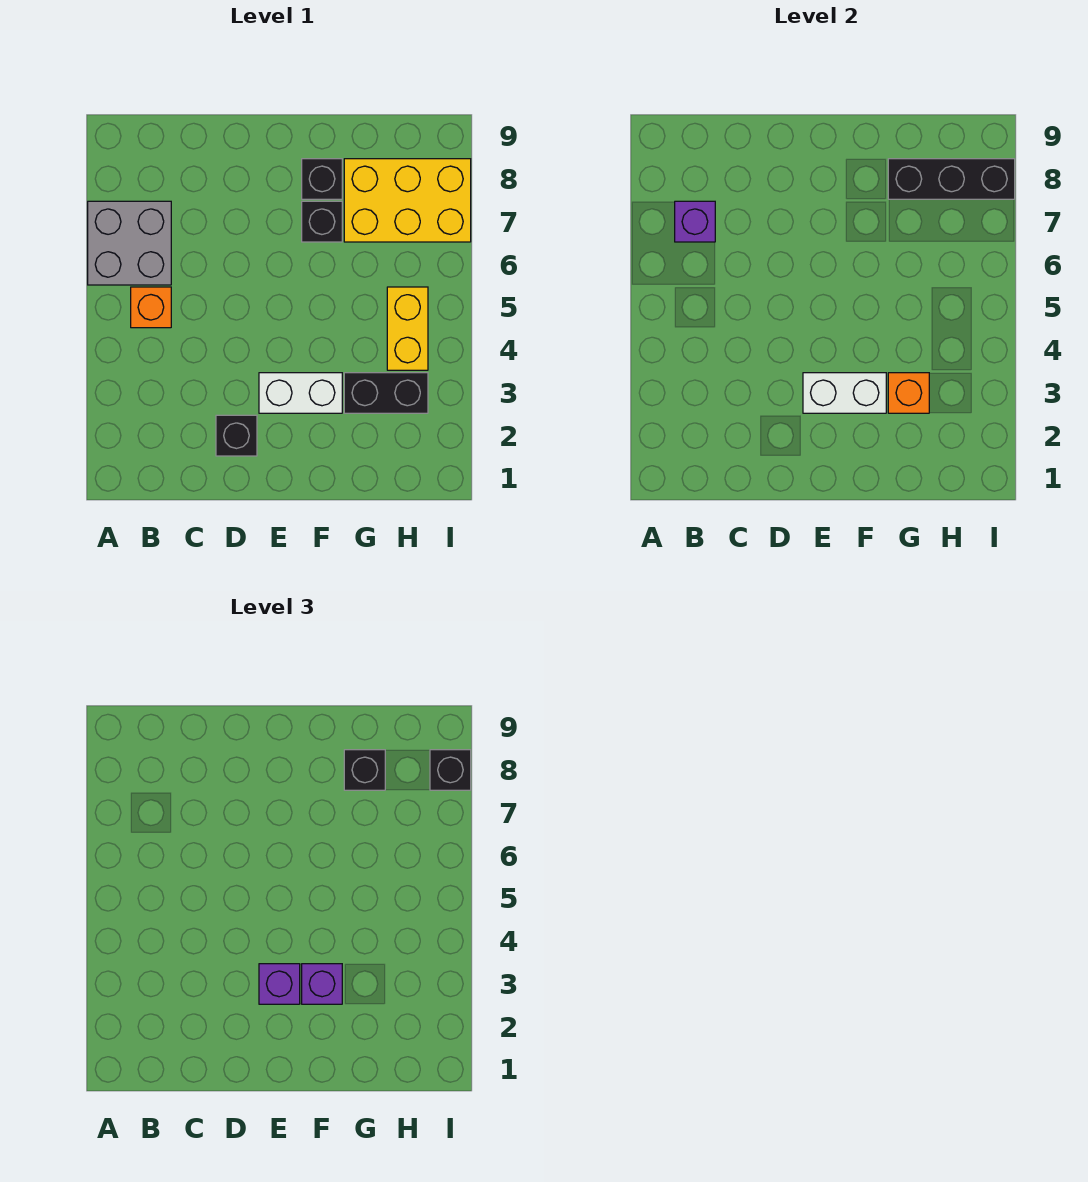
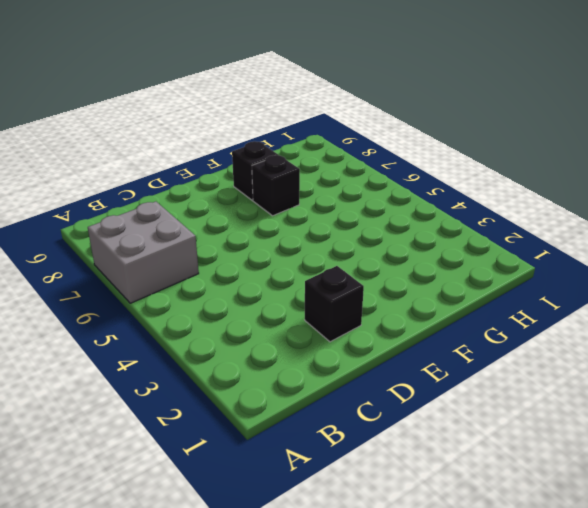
none -> orange brick B5 level 1
none -> white brick E3:F3 level 1
none -> black brick G3:H3 level 1

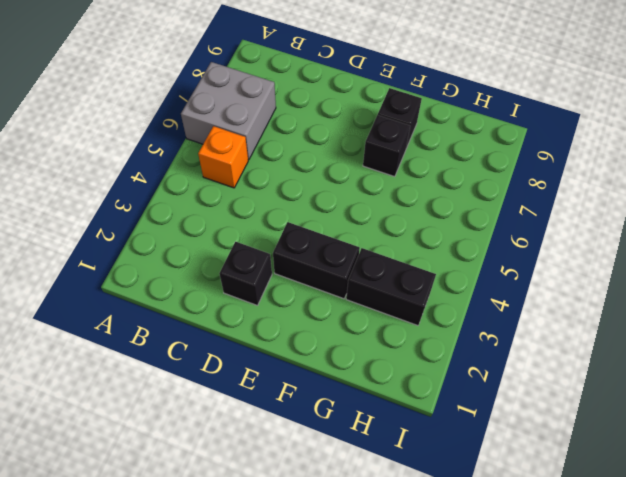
black brick E3:F3 level 1 -> white brick E3:F3 level 1
none -> yellow brick G7:I8 level 1
none -> yellow brick H4:H5 level 1
none -> purple brick B7 level 2

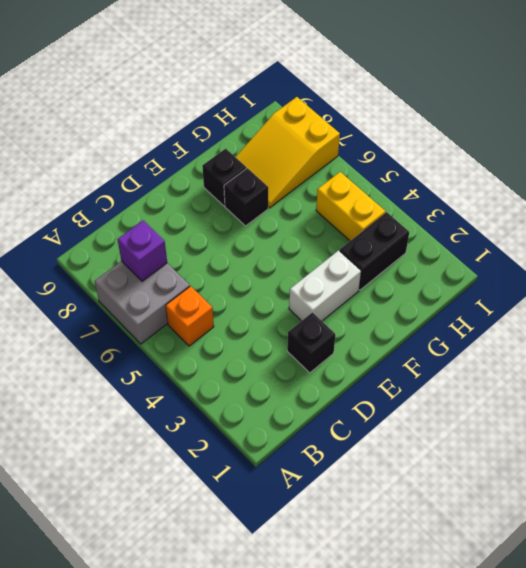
yellow slope G7:I8 level 1 top I -> yellow brick G7:I8 level 1
none -> white brick E3:F3 level 2
none -> orange brick G3 level 2
none -> black brick G8:I8 level 2

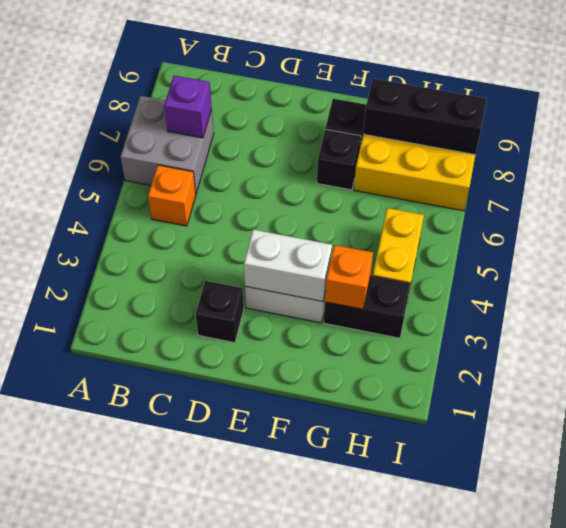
none -> purple brick E3 level 3
none -> purple brick F3 level 3
none -> black brick G8 level 3

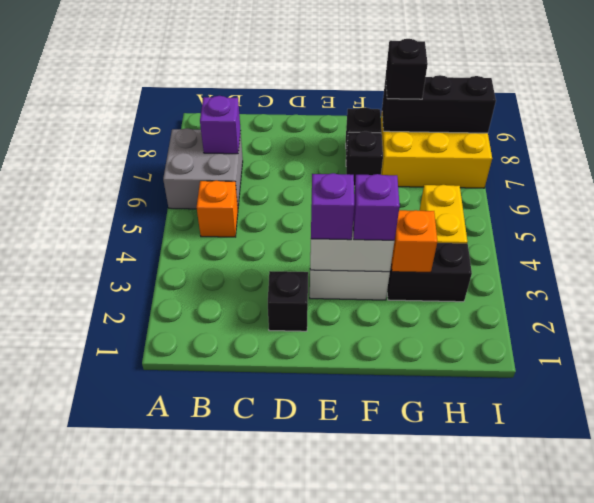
none -> black brick I8 level 3

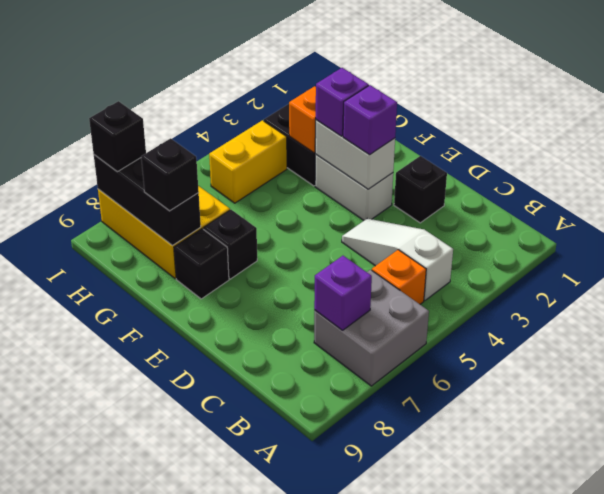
white slope B4:D4 level 1 top B -> none

